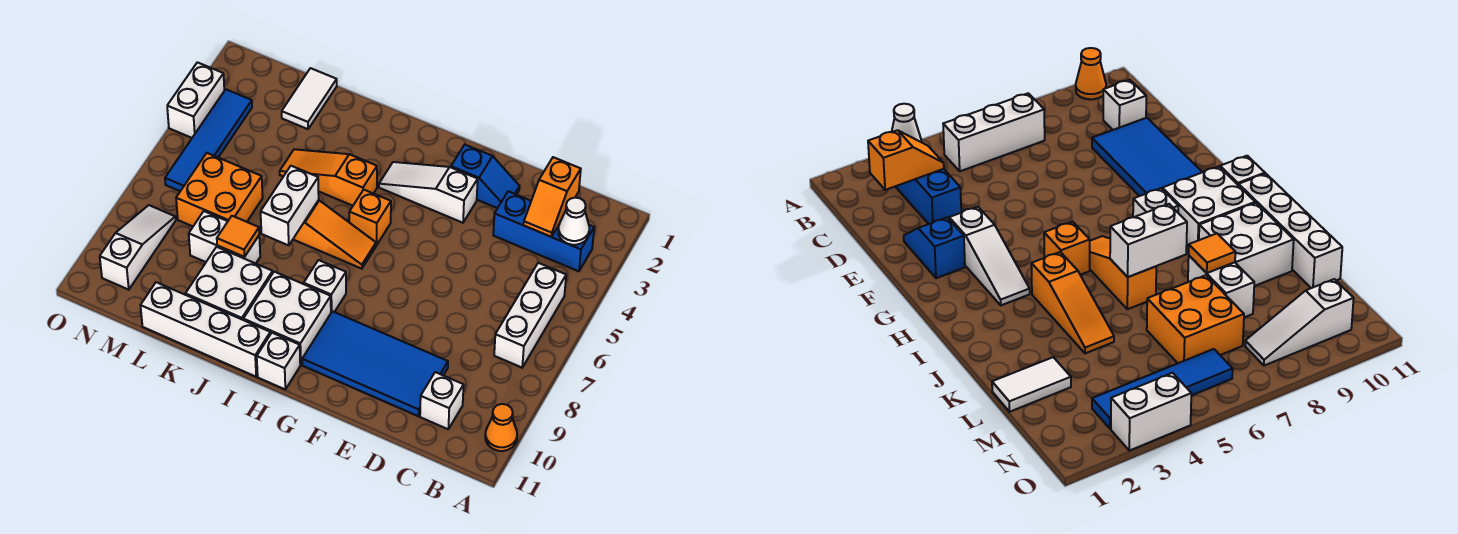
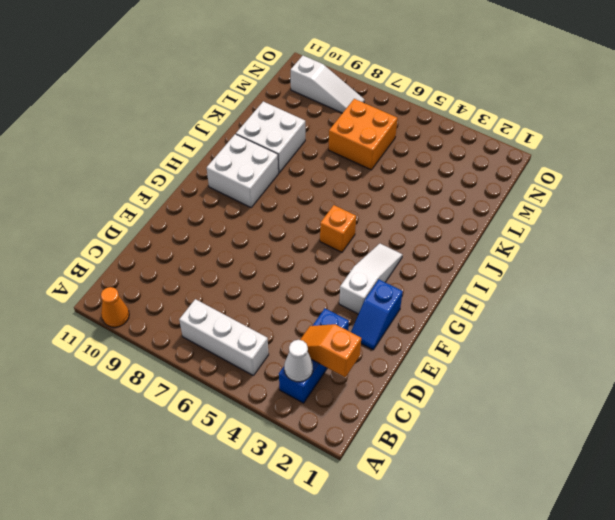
none -> white brick C10 level 1
none -> blue tile D9:G10 level 1
none -> orange slope H6:J6 level 1 top J

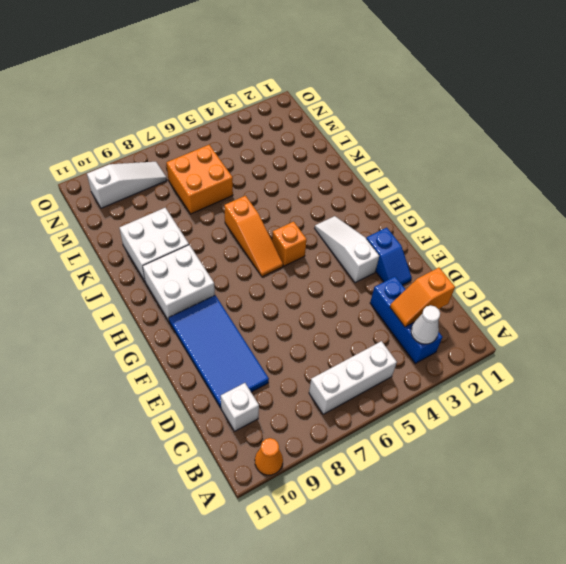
none -> white brick H8 level 1
none -> white brick H11 level 1
none -> orange slope I4:K4 level 1 top I

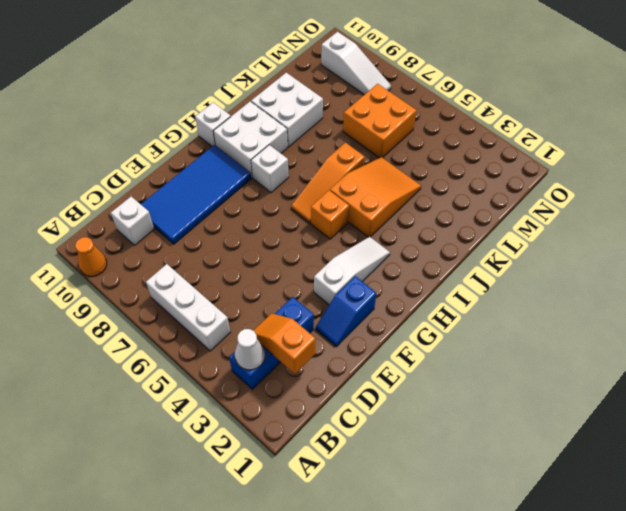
orange slope I4:K5 level 1 top I -> orange slope I4:K4 level 1 top I
none -> white brick I11:L11 level 1
none -> white brick K8:L8 level 1
none -> white tile L1:L2 level 1

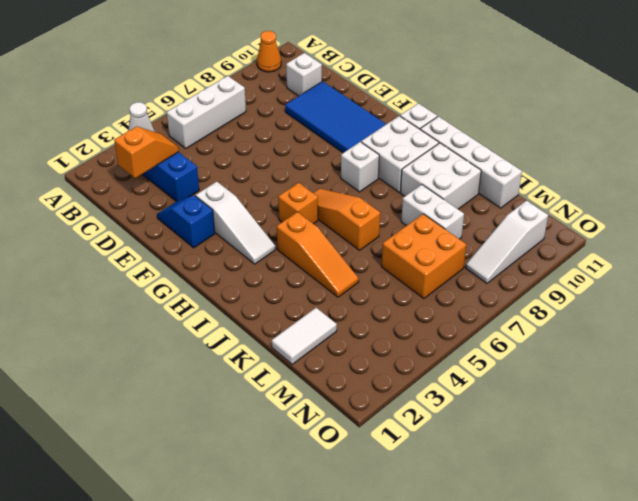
none -> blue tile N3:N6 level 1
none -> white brick O3:O4 level 1
none -> white brick J6:J7 level 2

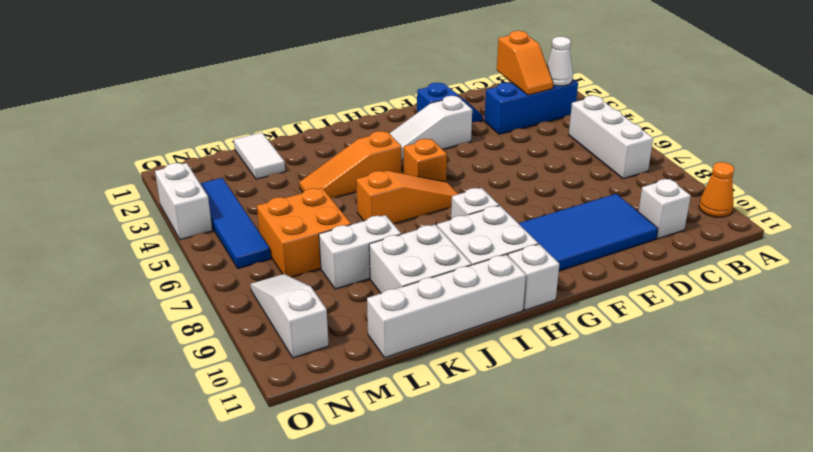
none -> white brick J6:J7 level 2
none -> orange tile K8 level 2

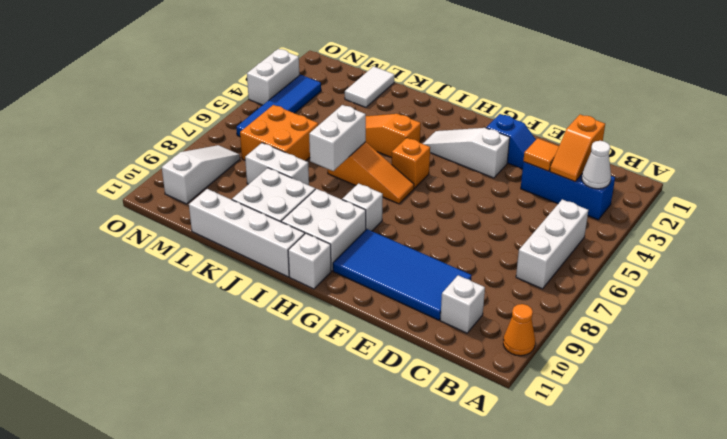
orange tile D3 level 2 -> orange tile K8 level 2

